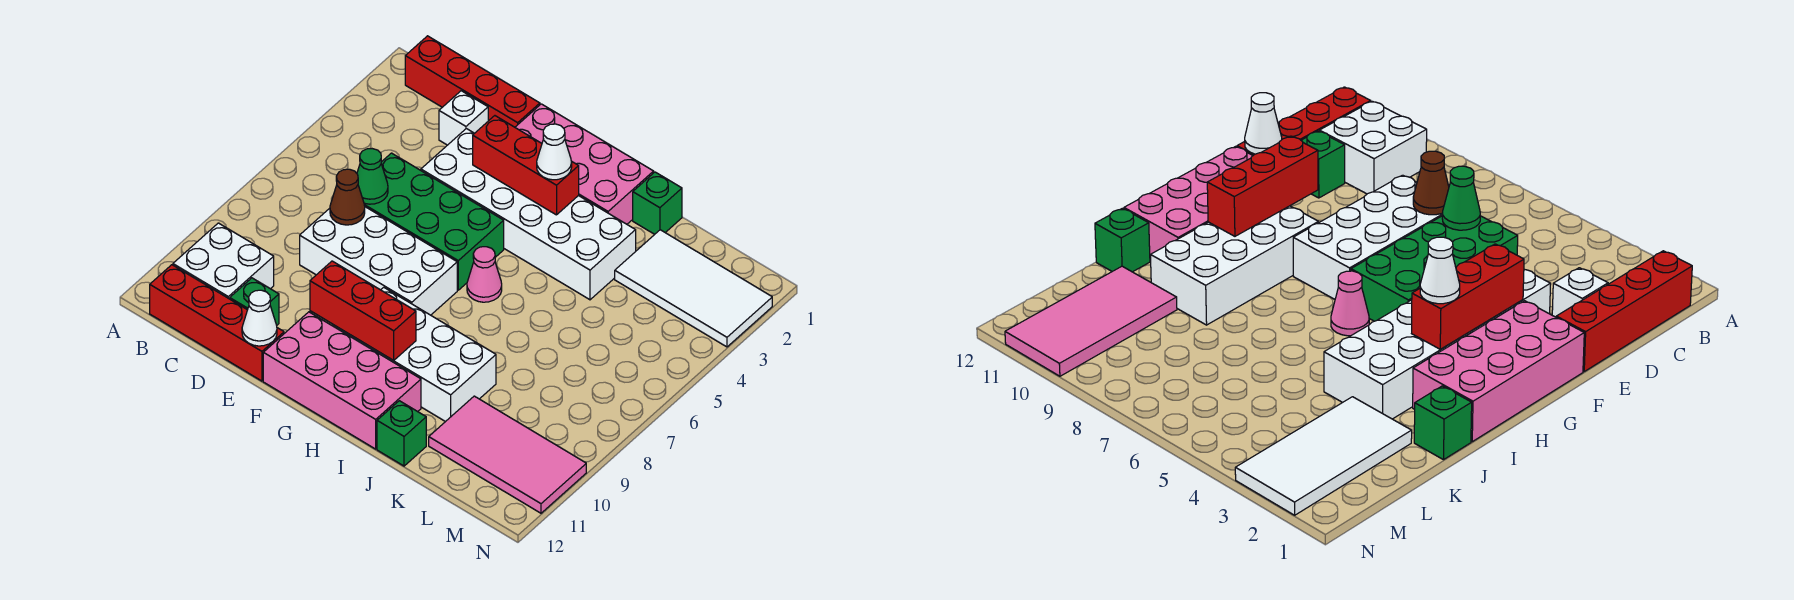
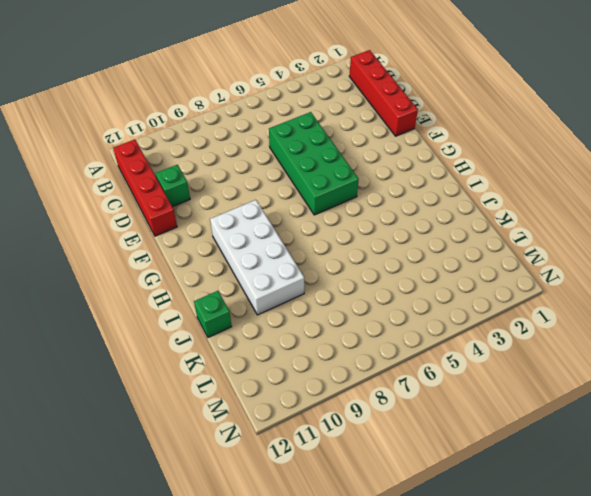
none -> white brick B10:C11 level 1
none -> white brick D2 level 1
none -> white brick D7:G8 level 1

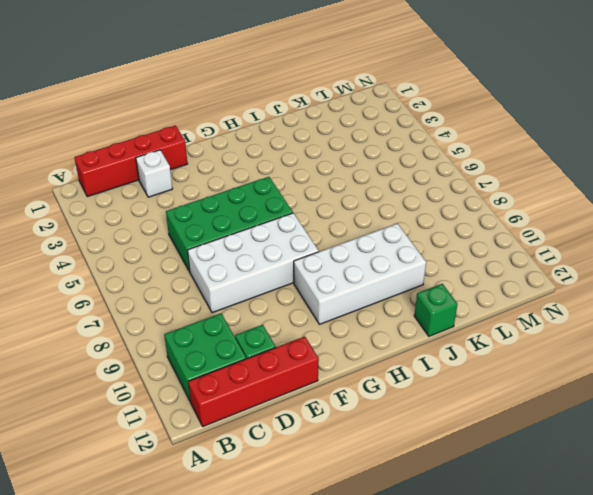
green brick B10:C11 level 1 -> white brick B10:C11 level 1
none -> white brick E3:J4 level 1
none -> pink brick F1:I2 level 1
none -> pink brick F11:I12 level 1

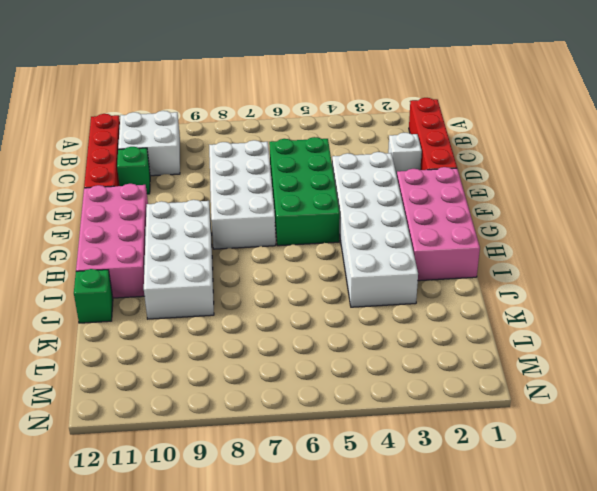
none -> pink cone H6 level 1
none -> green brick J1 level 1
none -> white tile K2:N3 level 1

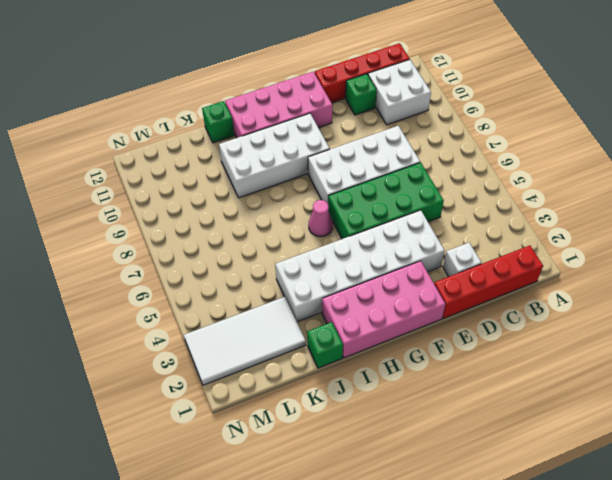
none -> pink tile K10:N11 level 1
none -> green cone D6 level 2
none -> brown cone D7 level 2

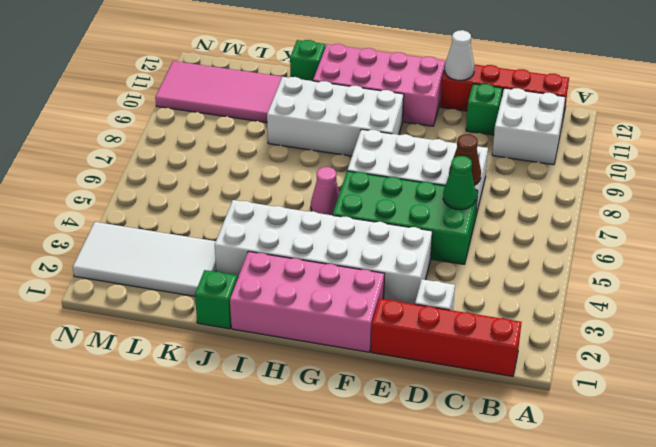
none -> red brick F3:H3 level 2
none -> red brick F10:H10 level 2
none -> white cone H3 level 3

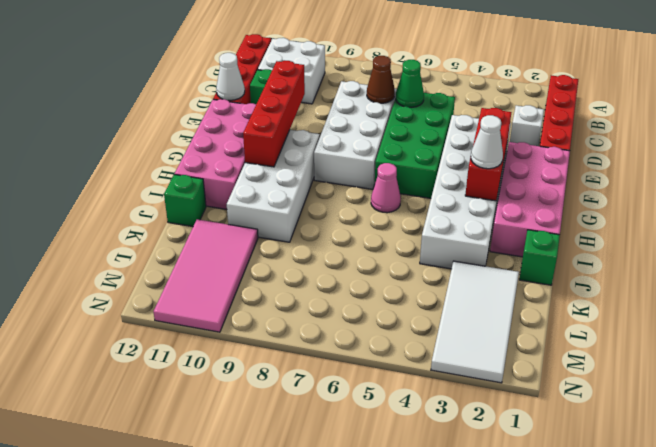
red brick E10:H10 level 2 -> red brick F10:H10 level 2

